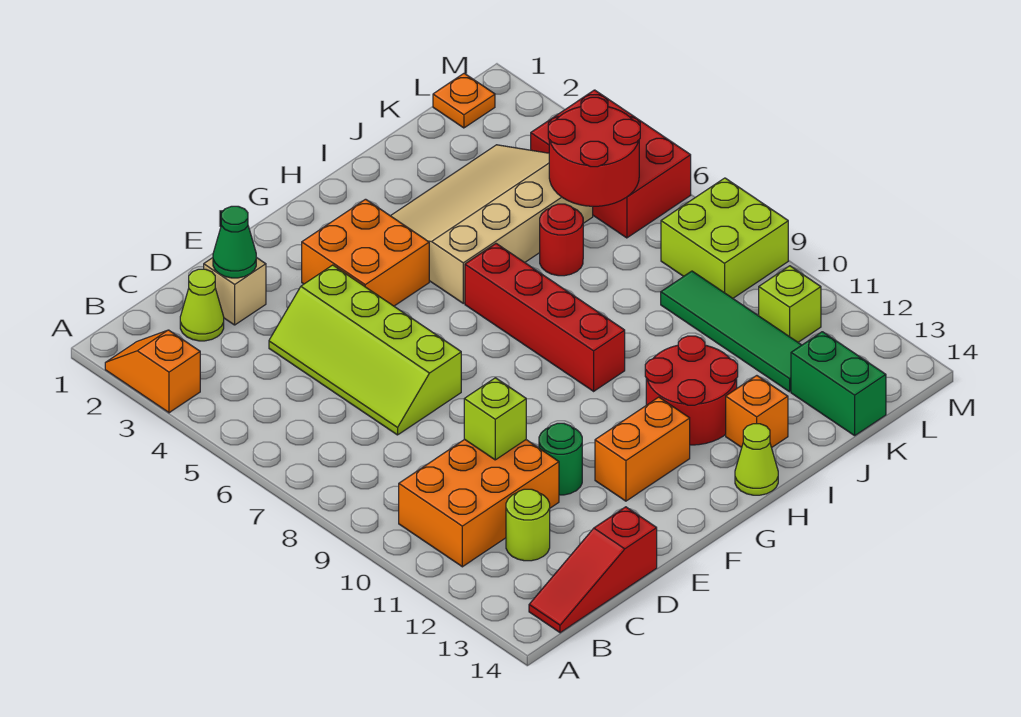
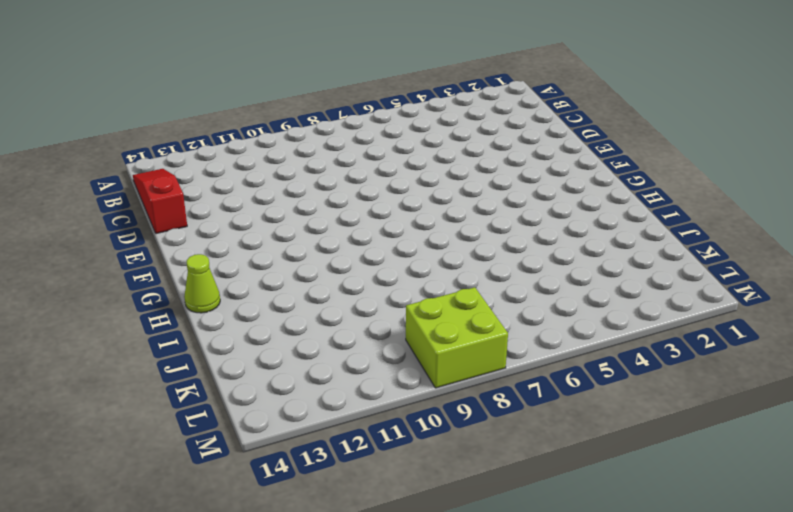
none -> orange slope A2:A3 level 1 top 3
none -> orange brick B10:D11 level 1
none -> lime cone C2 level 1

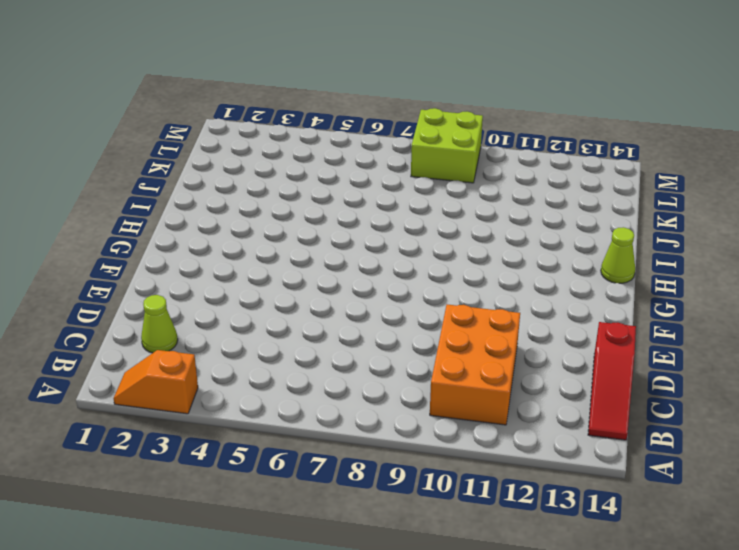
none -> lime round brick C12 level 1
none -> tan brick D2 level 1
none -> lime slope D4:E7 level 1 top E

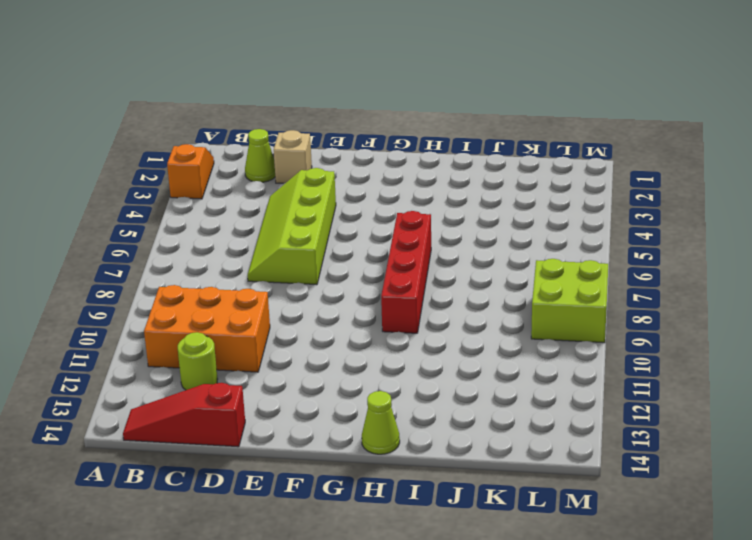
none -> green round brick E11 level 1
none -> orange brick F3:G4 level 1
none -> orange brick F12:G12 level 1

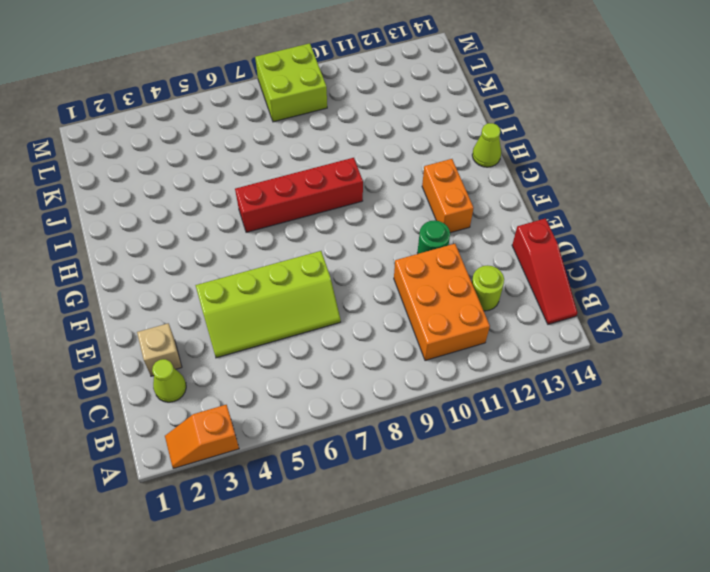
none -> orange brick F3:G4 level 1
none -> tan slope H3:K5 level 1 top 5
none -> red round brick H11:I12 level 1

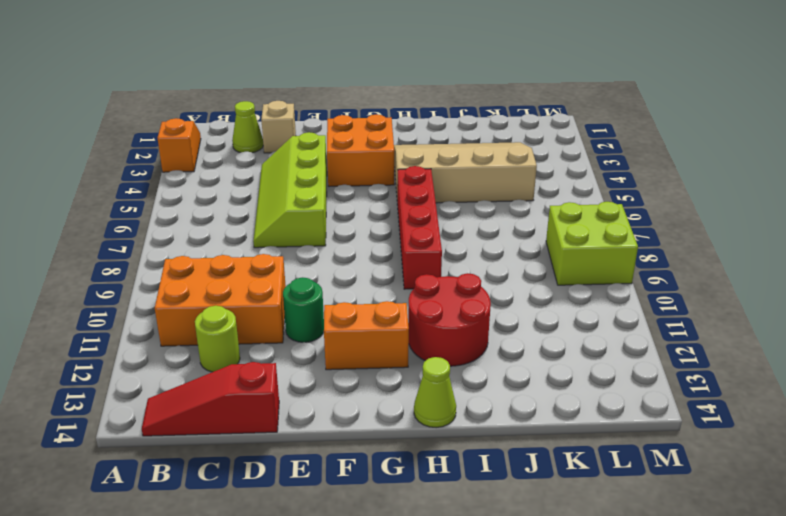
none -> orange brick I13 level 1
none -> red round brick J6 level 1
none -> green tile K9:K12 level 1

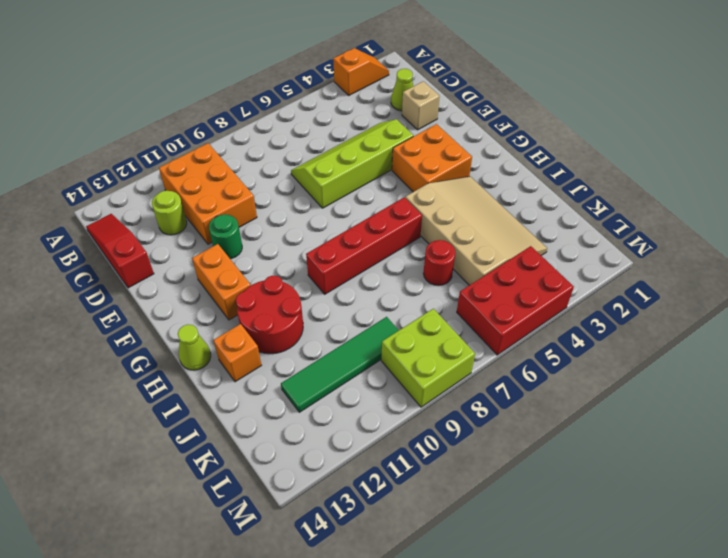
none -> green brick K13:K14 level 1
none -> orange plate L1 level 1
none -> lime brick L11 level 1

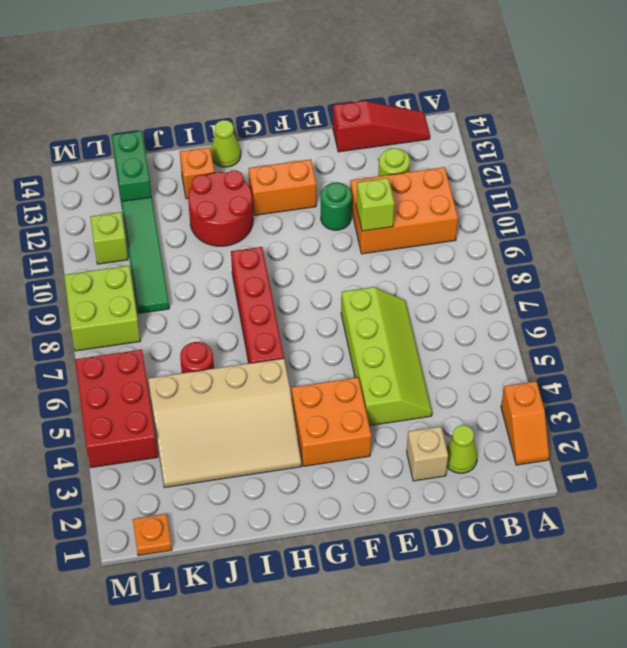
none -> green cone D2 level 2
none -> red round brick K5:L6 level 2

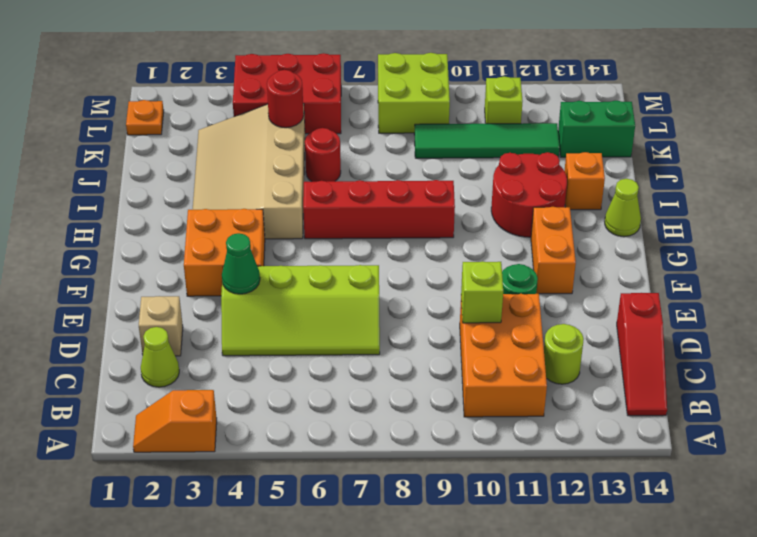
green cone E4 level 2 -> green cone D2 level 2
red round brick K5 level 2 -> red round brick K5:L6 level 2

